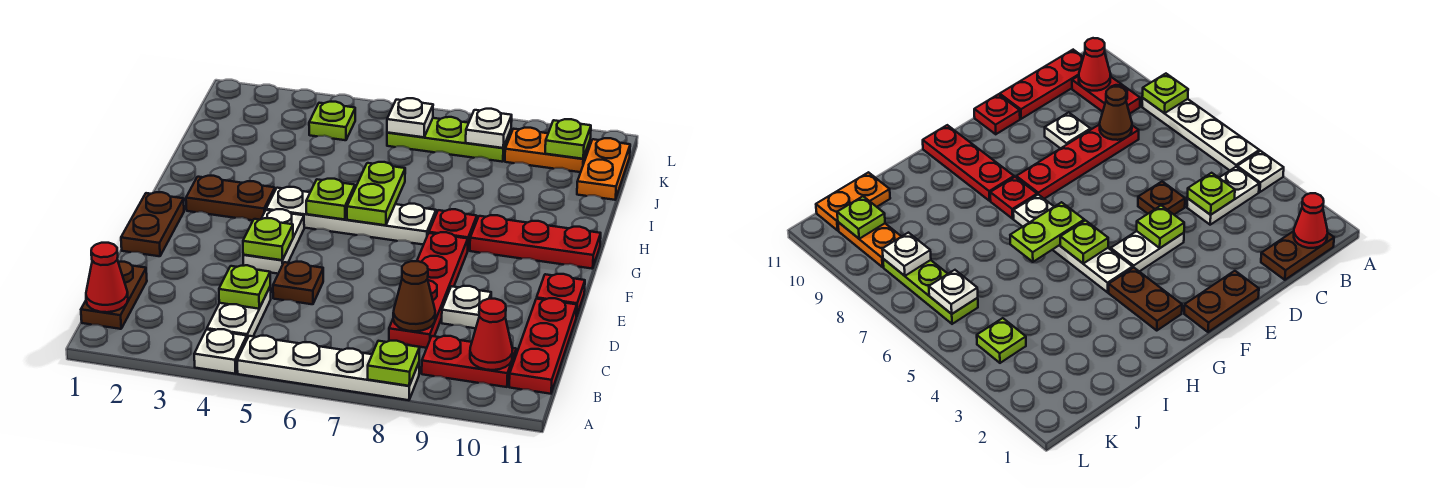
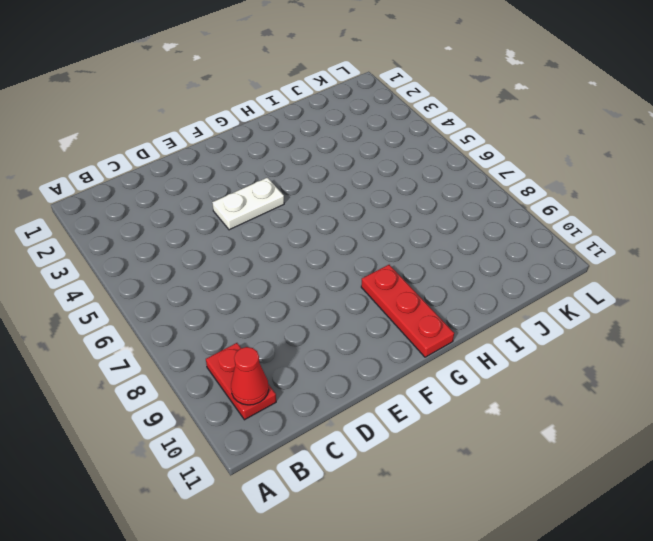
none -> white plate A4 level 1
none -> white plate A5:A8 level 1
none -> brown plate B1:C1 level 1
none -> white plate B4:C4 level 1

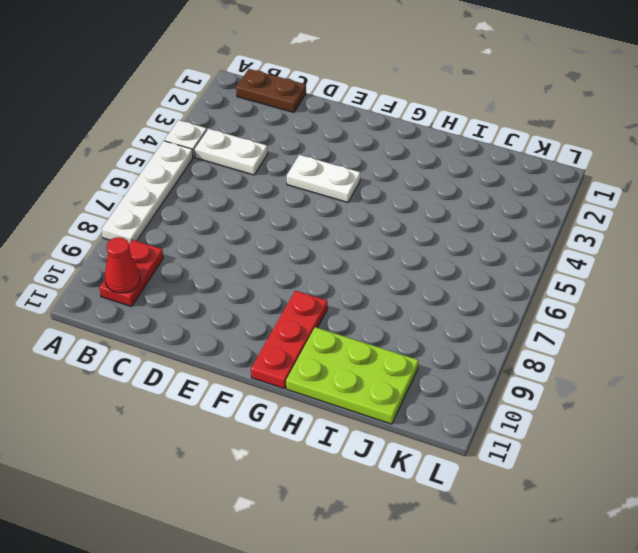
lime plate H10:J11 level 1 -> orange plate J11:K11 level 1
none -> red plate B11:D11 level 1
none -> red plate C8:F8 level 1
none -> brown plate D5 level 1
none -> white plate D9 level 1

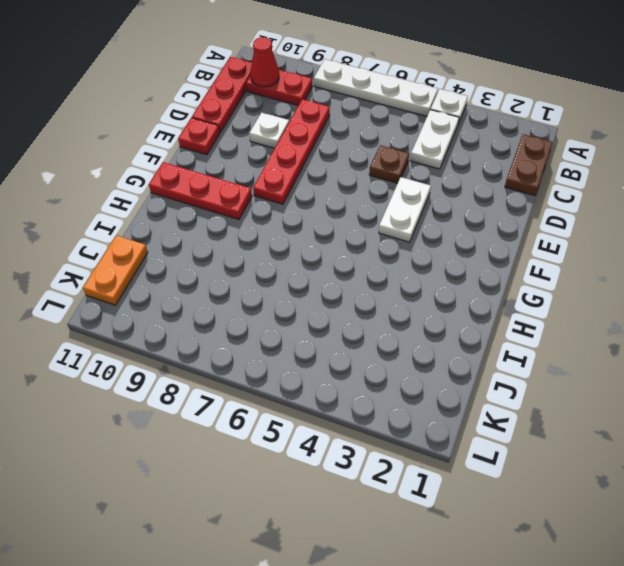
none -> brown plate E1:F1 level 1
none -> brown plate G2:G3 level 1
none -> white plate G4:G7 level 1
none -> red plate G8 level 1

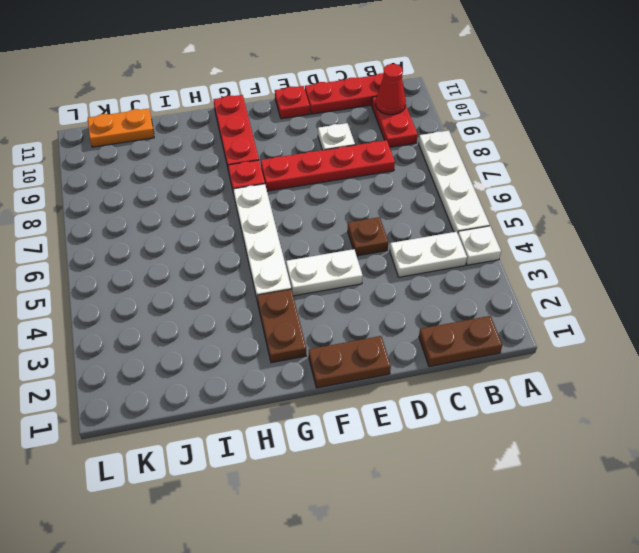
none -> lime plate K4 level 1
none -> lime plate K6:K8 level 1
none -> orange plate K9:K10 level 1
none -> lime plate A8 level 2

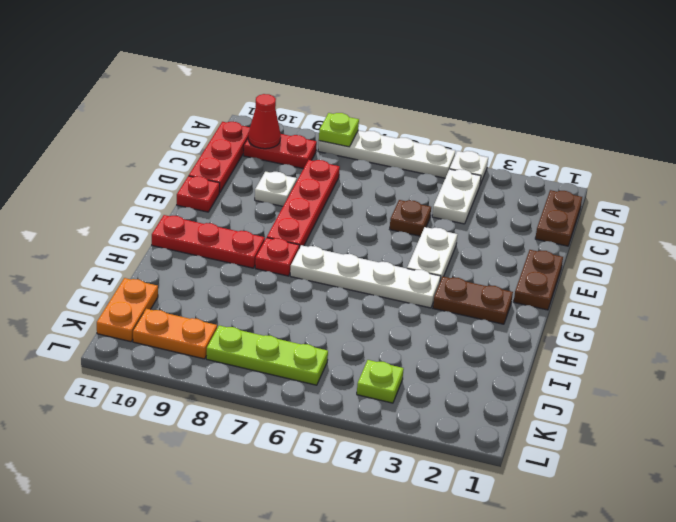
none -> red cone B1 level 2
none -> lime plate C4 level 2
none -> brown cone C8 level 2
none -> lime plate E4 level 2

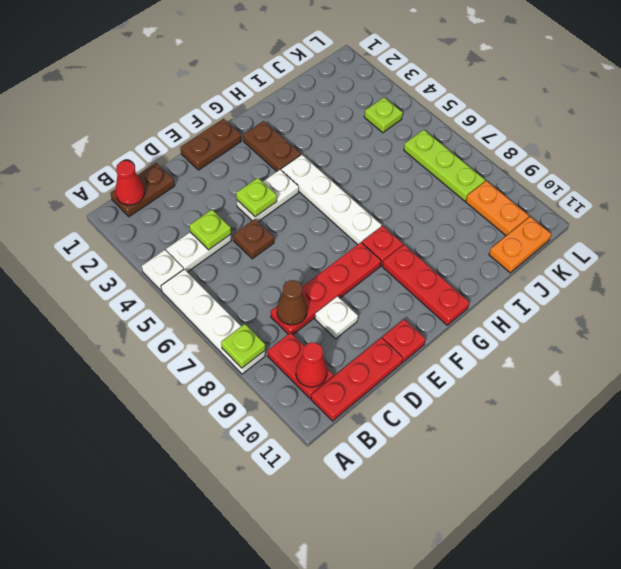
none -> lime plate G5 level 2
none -> lime plate G6:H6 level 2
none -> white plate K6 level 2
none -> white plate K8 level 2

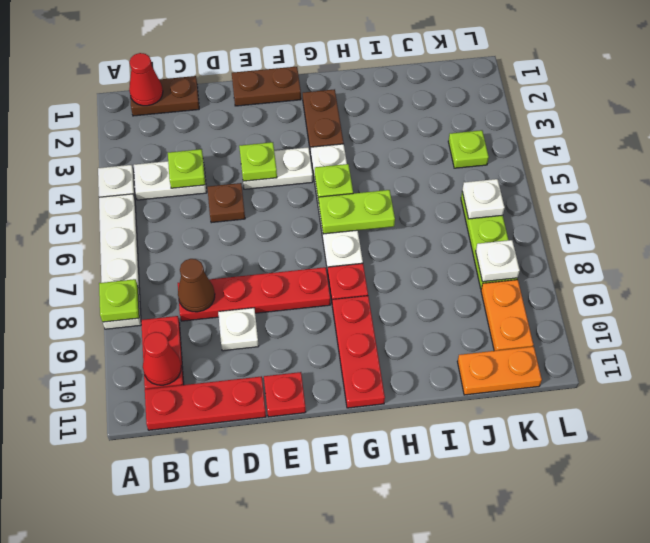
none -> lime plate K10 level 2

